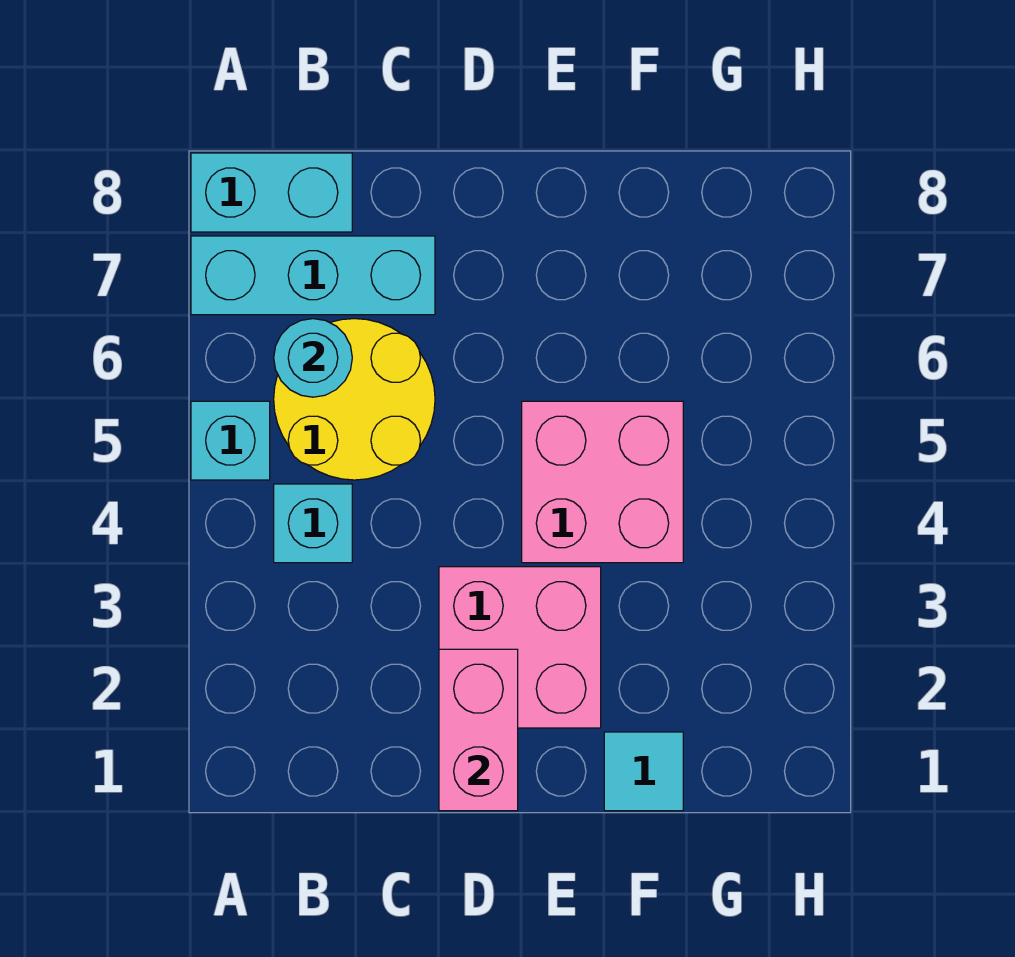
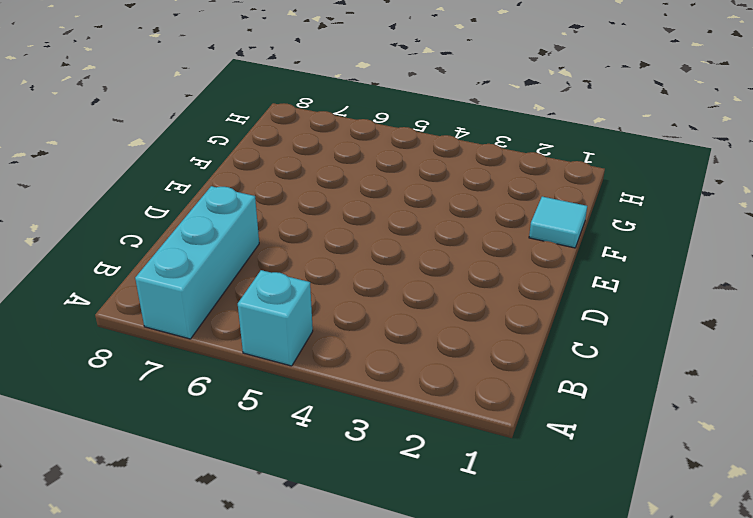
none -> cyan brick A8:B8 level 1
none -> cyan brick B4 level 1

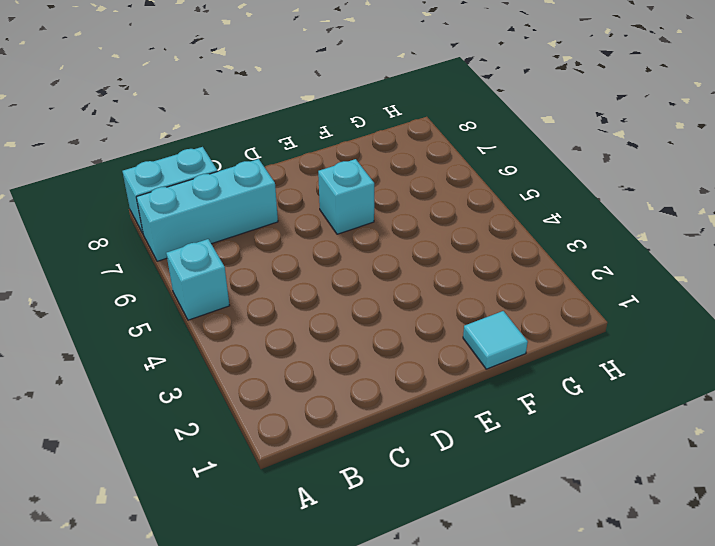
cyan brick E6 level 1 -> cyan brick B4 level 1
none -> yellow round brick B5:C6 level 1
none -> pink brick D2:E3 level 1

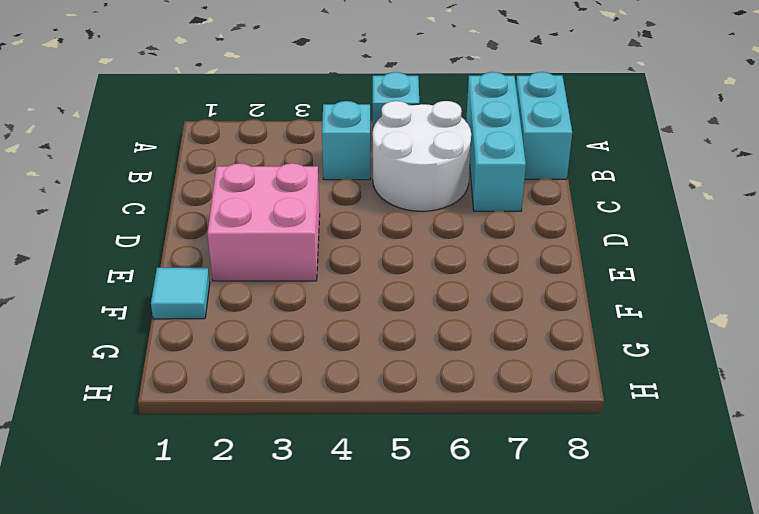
white round brick B5:C6 level 1 -> yellow round brick B5:C6 level 1
none -> pink brick E4:F5 level 1
none -> cyan round brick B6 level 2

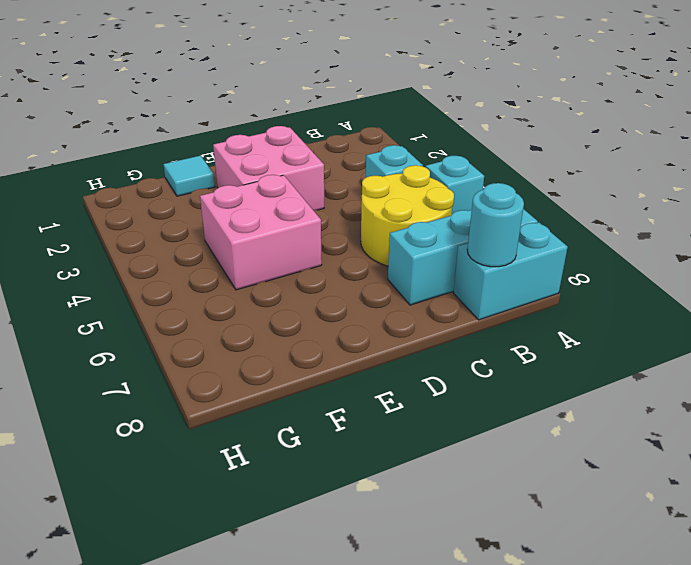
cyan round brick B8 level 2 -> cyan round brick B6 level 2
none -> pink brick D1:D2 level 2

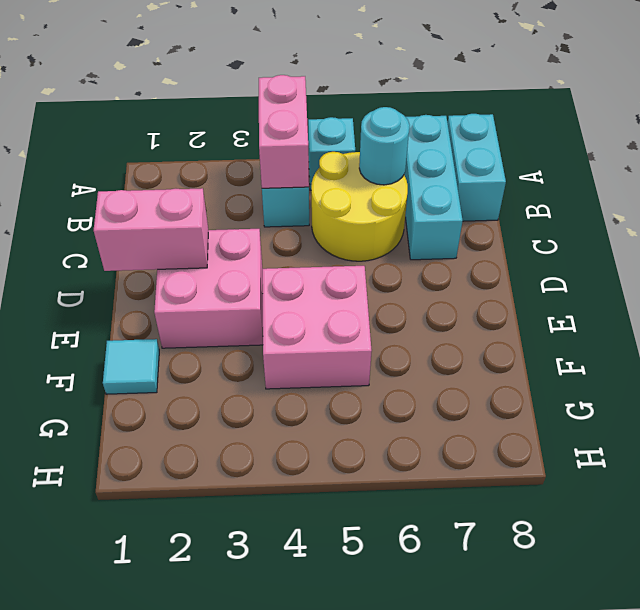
pink brick A4:B4 level 2 -> none

